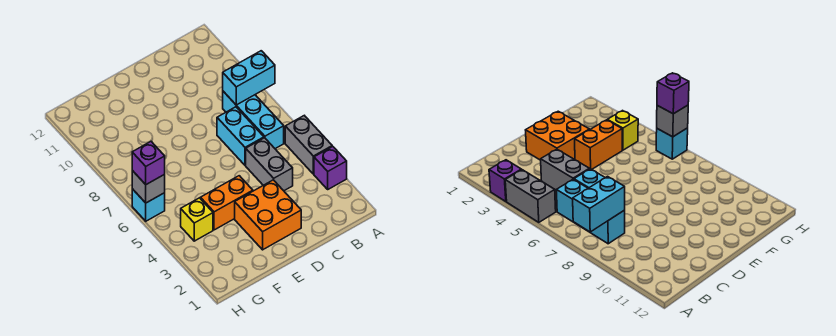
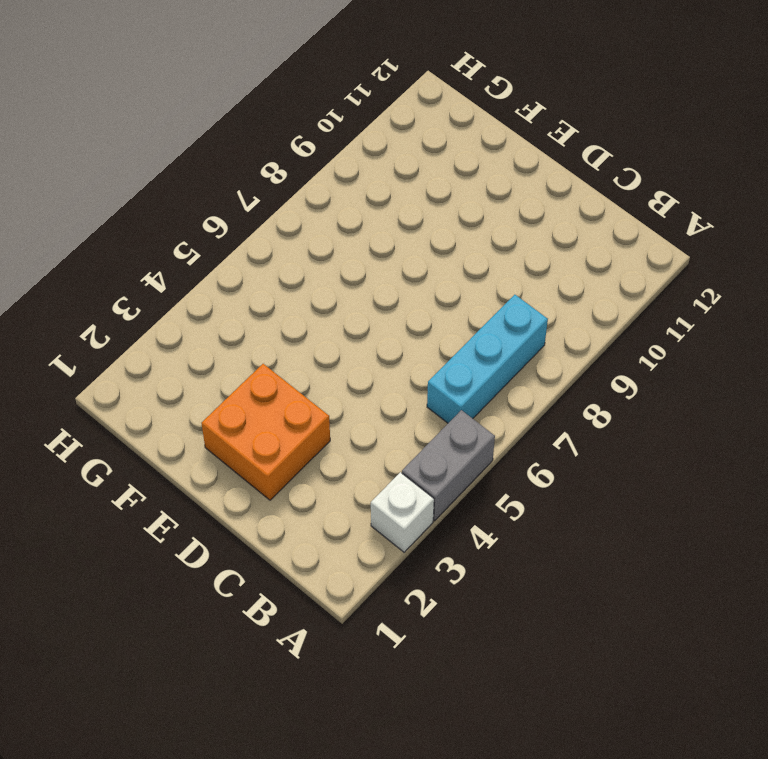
white brick A3 level 1 -> purple brick A3 level 1
none -> grey brick C4:C5 level 1
none -> cyan brick C6:C7 level 1
none -> orange brick E4:F4 level 1

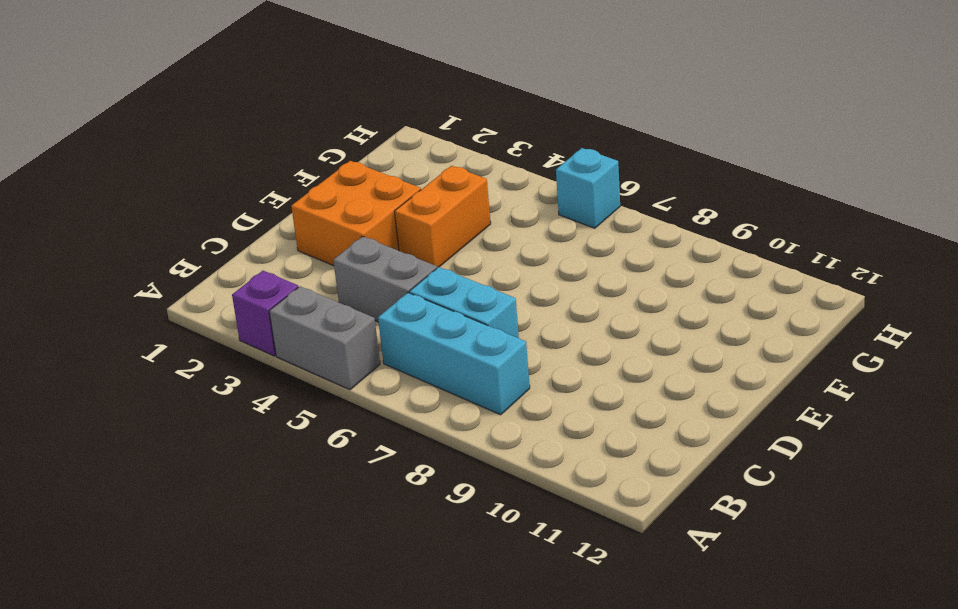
none -> yellow brick G4 level 1
none -> cyan brick A8:B8 level 2
none -> grey brick H6 level 2

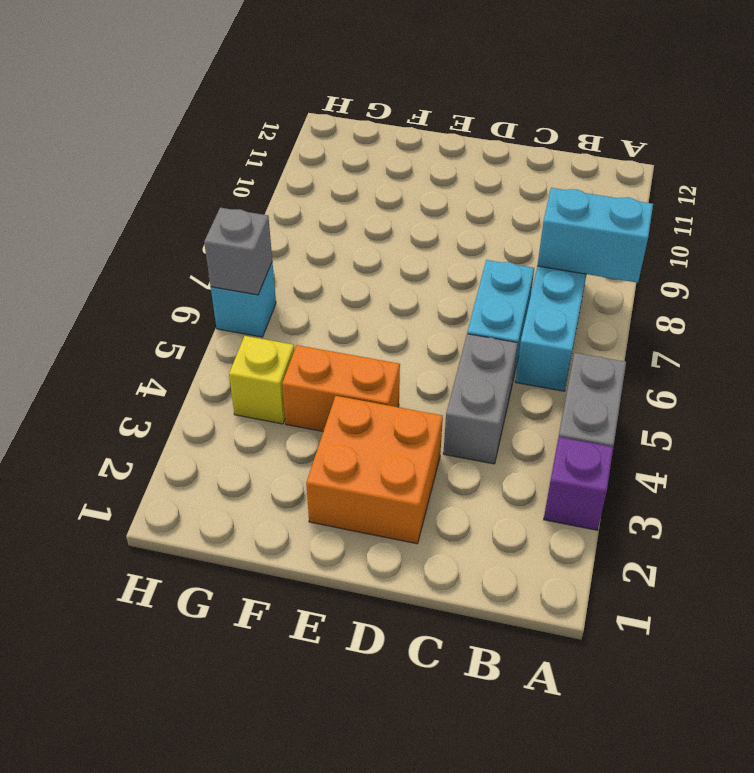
none -> purple brick H6 level 3

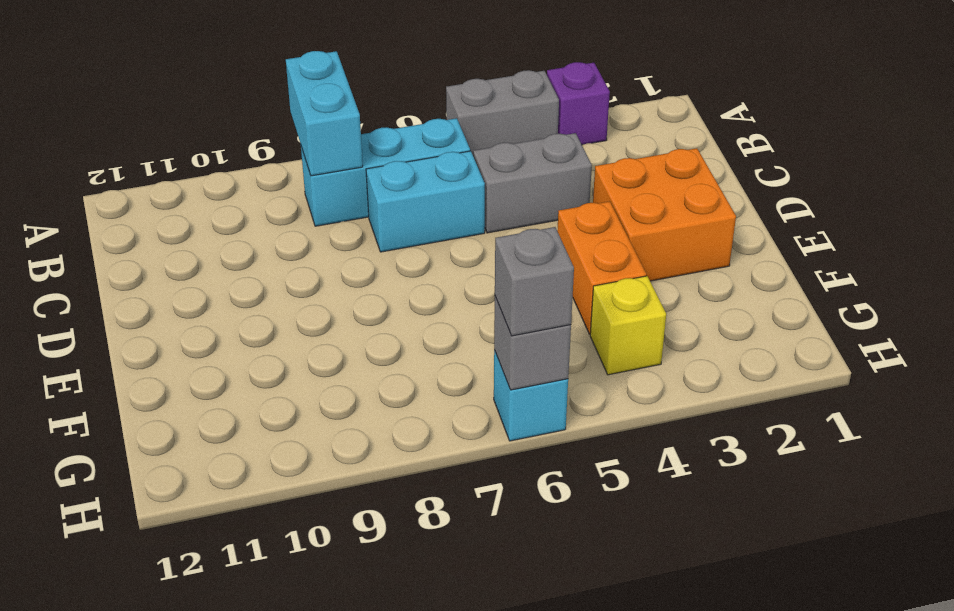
grey brick H6 level 3 -> purple brick H6 level 3

